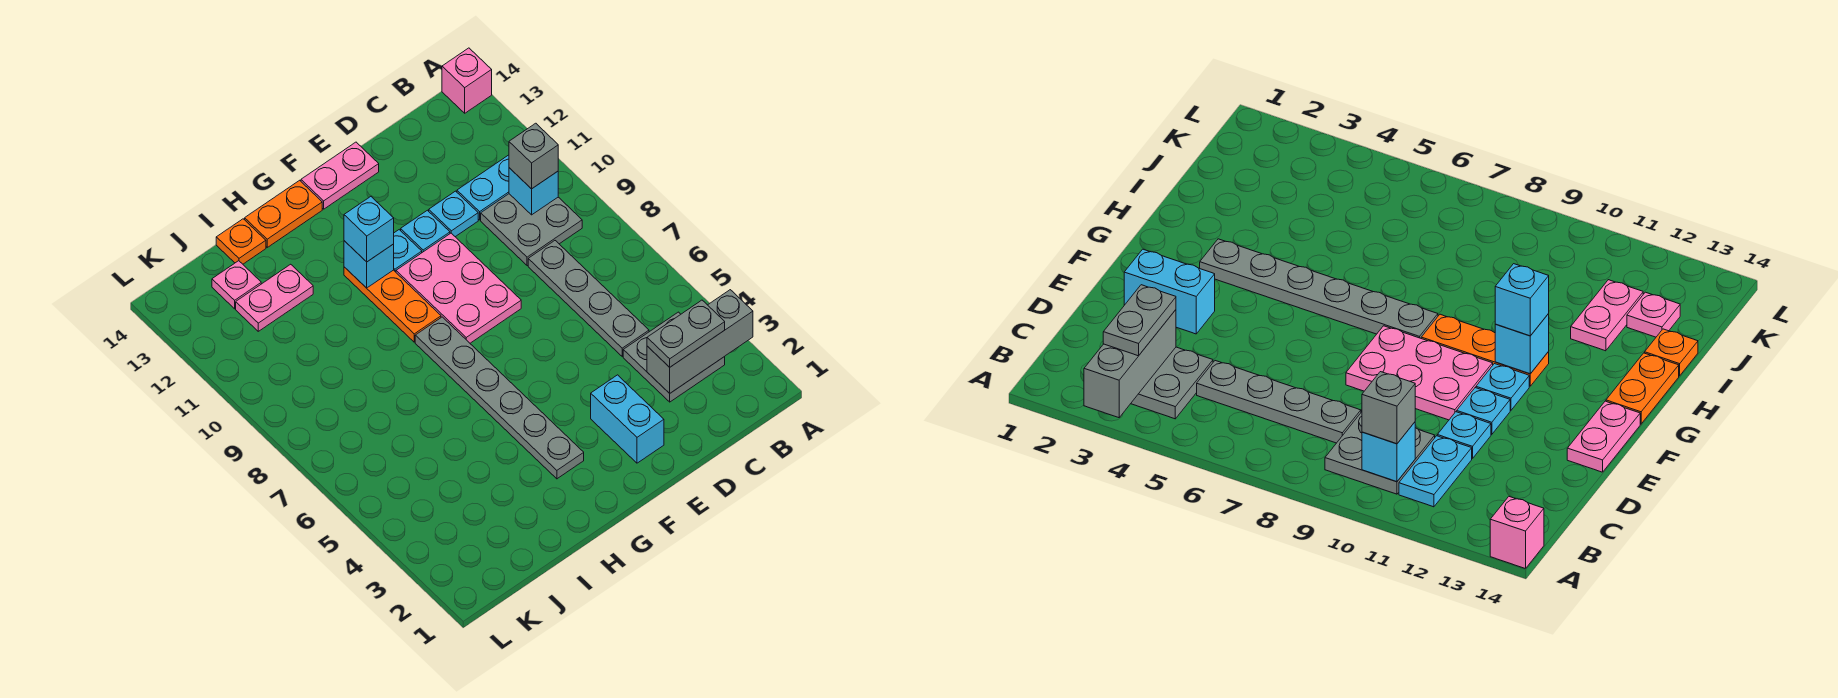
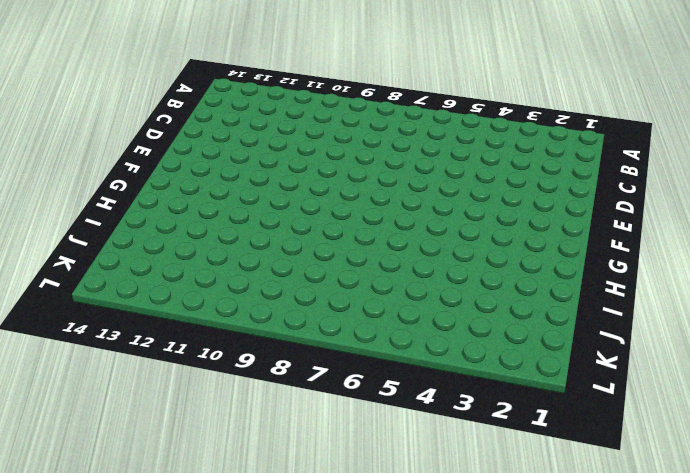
none -> pink brick A14 level 1
none -> grey plate B3:C4 level 1
none -> grey plate B9:C10 level 1

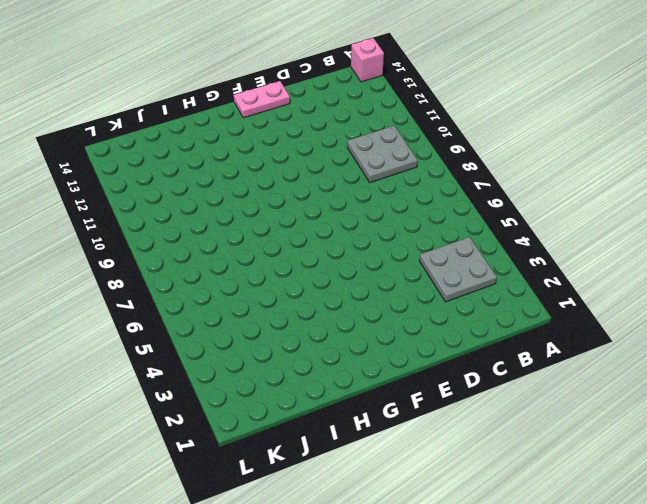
none -> cyan plate B11:C11 level 1
none -> grey plate C5:C8 level 1
none -> cyan plate D11 level 1

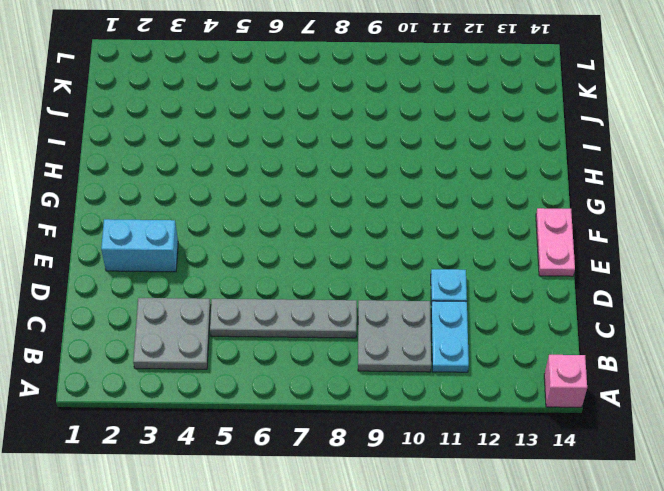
none -> pink plate E8:F10 level 1
none -> cyan plate E11 level 1
none -> cyan plate F11 level 1

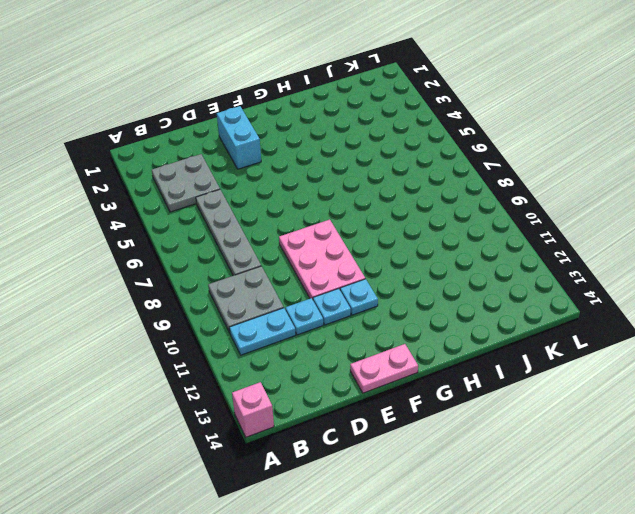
none -> grey plate G3:G8 level 1
none -> orange plate G9:G11 level 1
none -> orange plate G14:H14 level 1

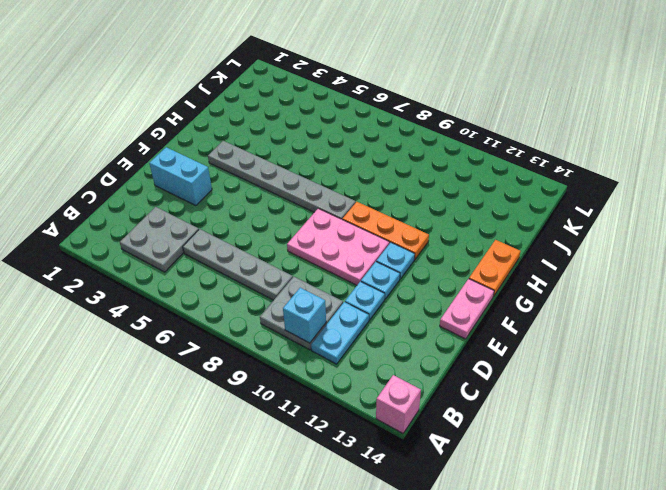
none -> pink plate I12:J12 level 1
none -> orange plate I14 level 1
none -> pink plate J13 level 1

